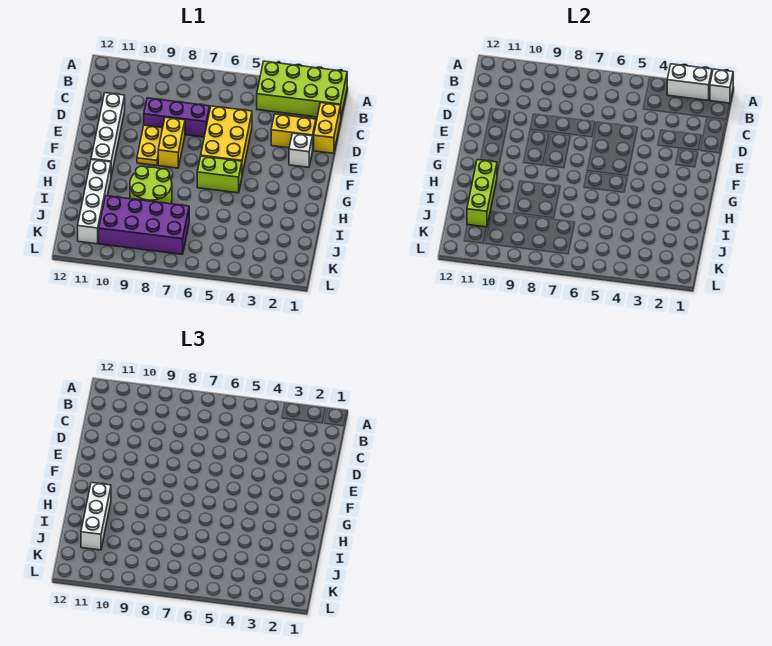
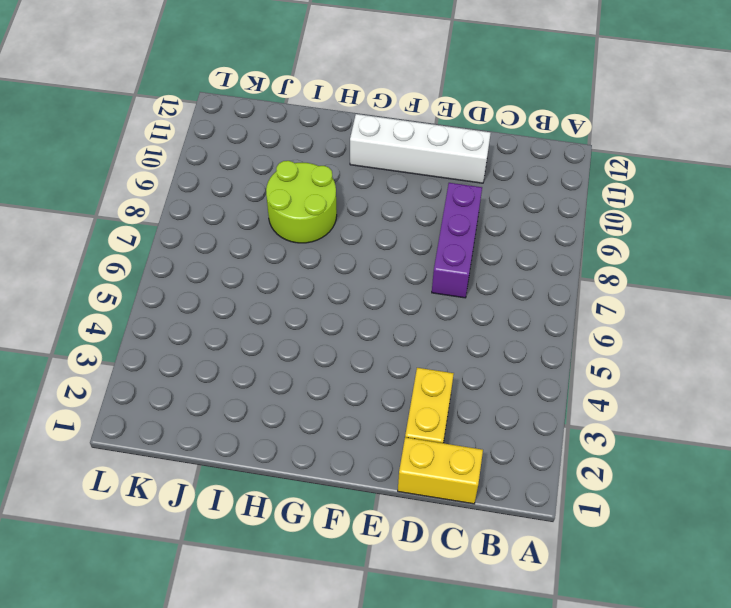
none -> lime brick A1:B4 level 1
none -> yellow brick D5:F6 level 1
none -> white brick E2 level 1

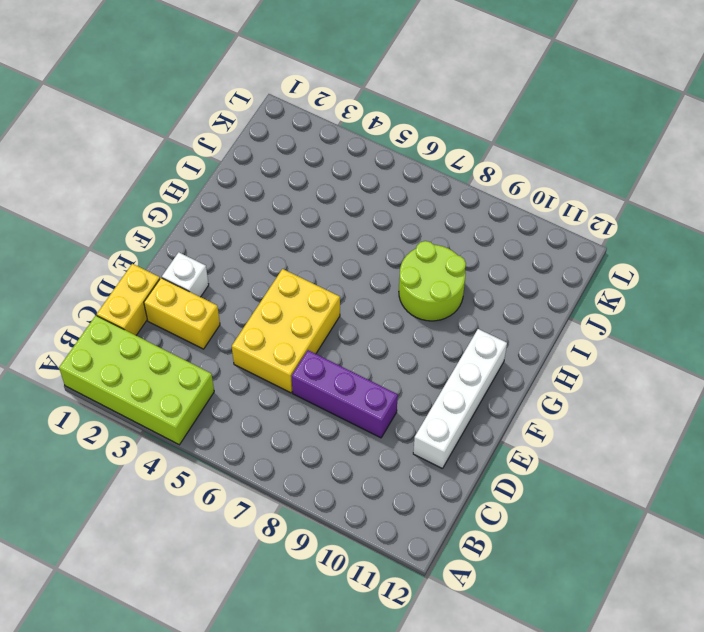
none -> yellow brick E8:F8 level 1
none -> yellow plate E9:F9 level 1
none -> lime brick G5:G6 level 1

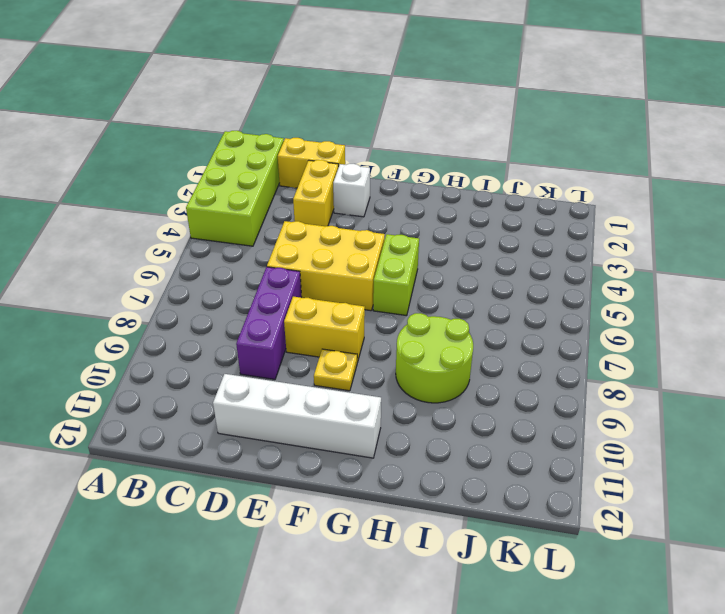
yellow plate F9 level 1 -> yellow plate E9:F9 level 1
none -> white brick H11:K11 level 1
none -> purple brick J7:K10 level 1
none -> white brick A1 level 2

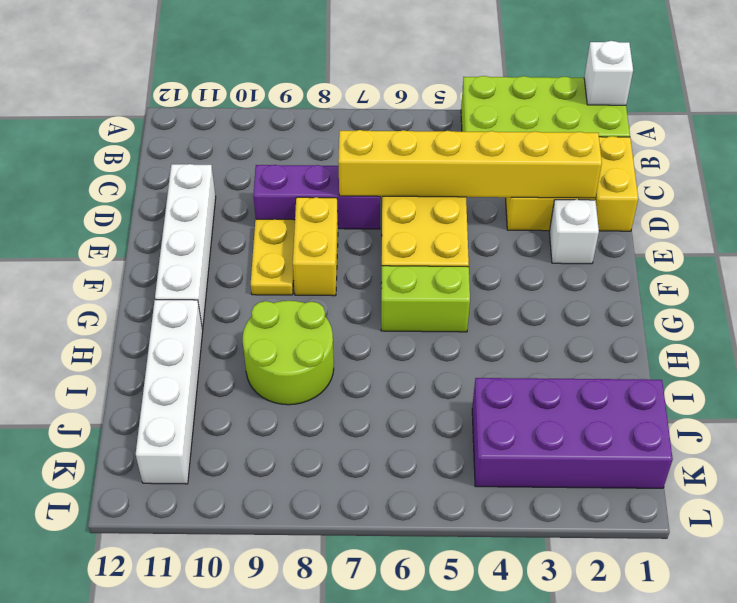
yellow brick D2:D7 level 2 -> none
purple brick J1:K4 level 1 -> purple brick J7:K10 level 1
none -> white brick A2:A3 level 2
none -> lime brick H11:J11 level 2
none -> white brick H11:J11 level 3

